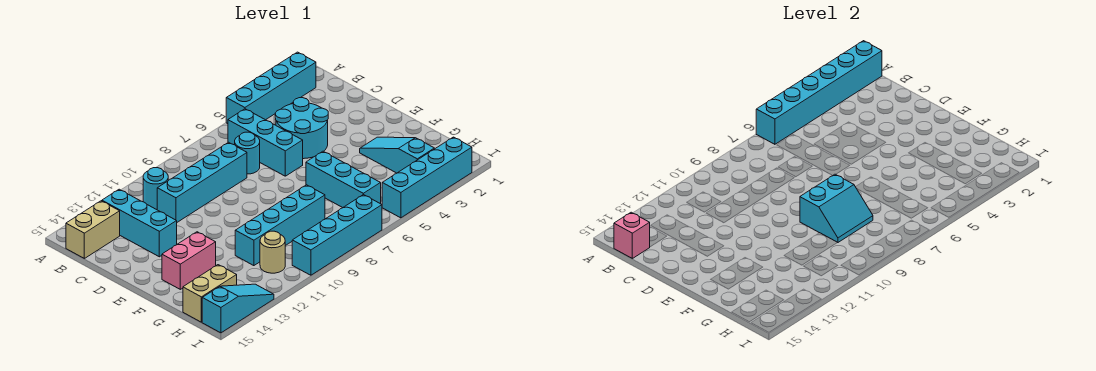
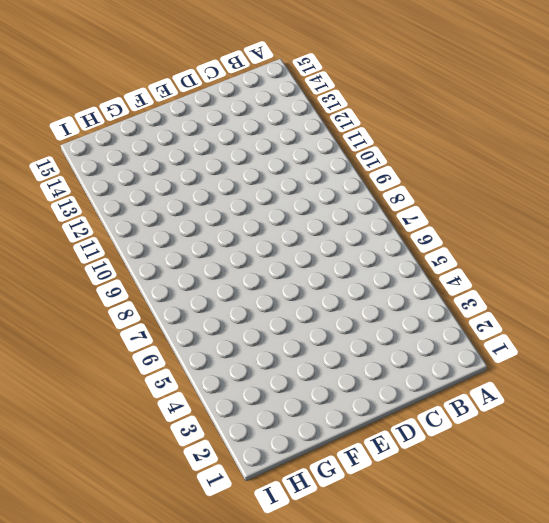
none -> cyan brick A2:A5 level 1
none -> cyan brick B6:D6 level 1
none -> cyan round brick B11 level 1

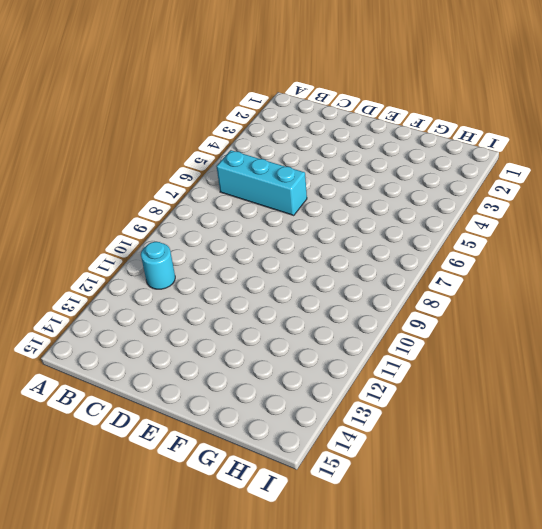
none -> cyan brick A2:A5 level 1
none -> cyan brick B13:D13 level 1
none -> tan brick B14:B15 level 1

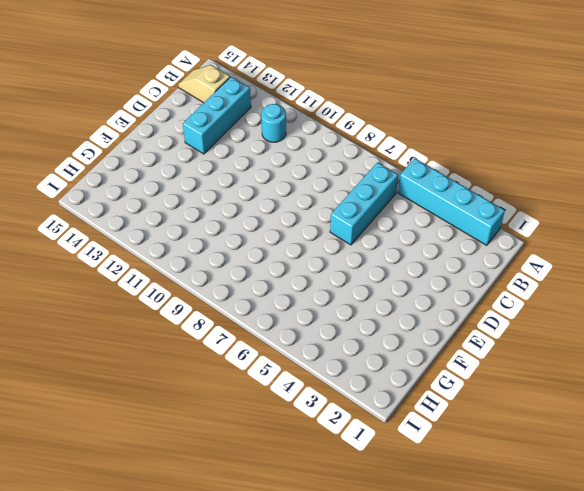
tan slope B14:B15 level 1 top 14 -> tan brick B14:B15 level 1
none -> cyan round brick C4:D5 level 1
none -> cyan round brick C7 level 1
none -> cyan brick C8:C11 level 1

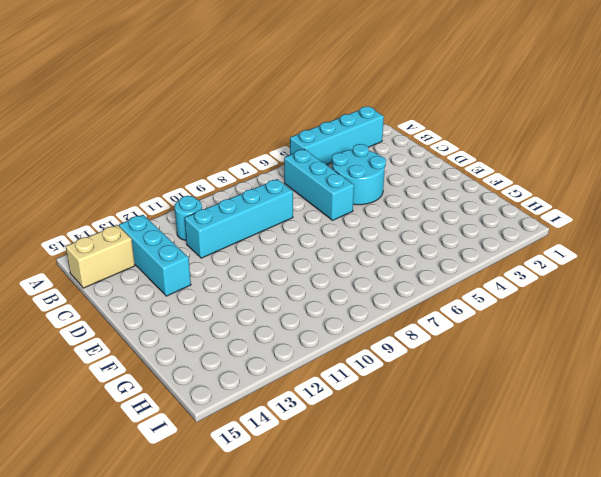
none -> cyan round brick C7 level 1
none -> cyan slope F3:H3 level 1 top H
none -> cyan brick F6:H6 level 1

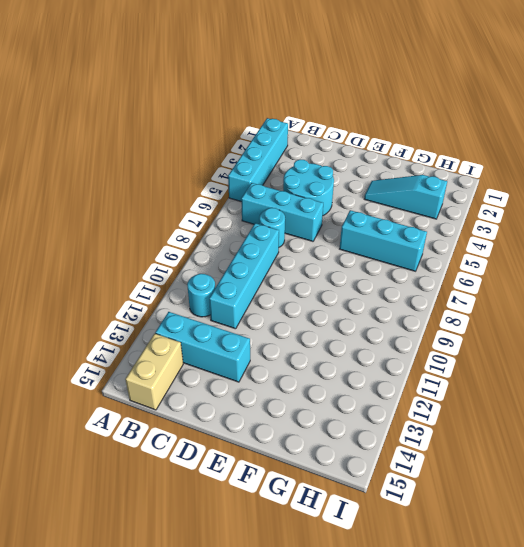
none -> pink brick F13:F14 level 1
none -> cyan brick G8:G11 level 1
none -> tan round brick H11 level 1

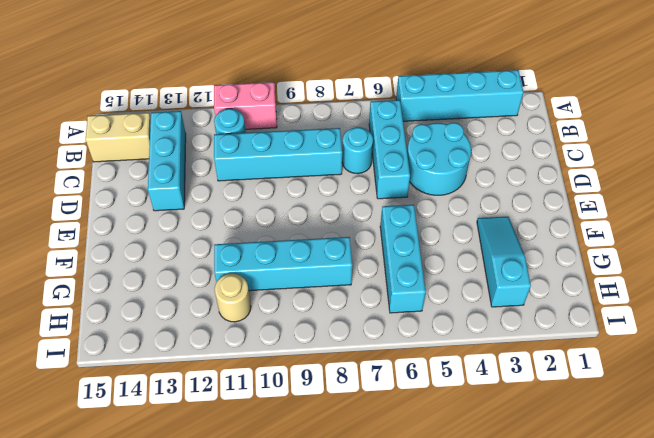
pink brick A10:A11 level 1 -> pink brick F13:F14 level 1
none -> tan brick H14:H15 level 1
none -> cyan brick I2:I5 level 1
none -> cyan brick I7:I10 level 1

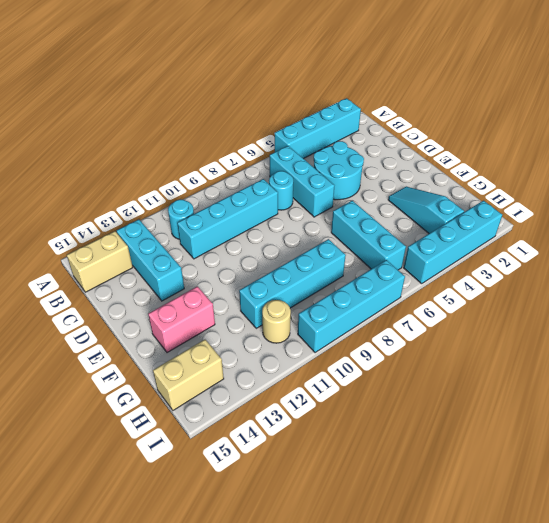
none -> cyan slope I13:I15 level 1 top 15
none -> cyan brick A1:A6 level 2
none -> pink brick B15 level 2

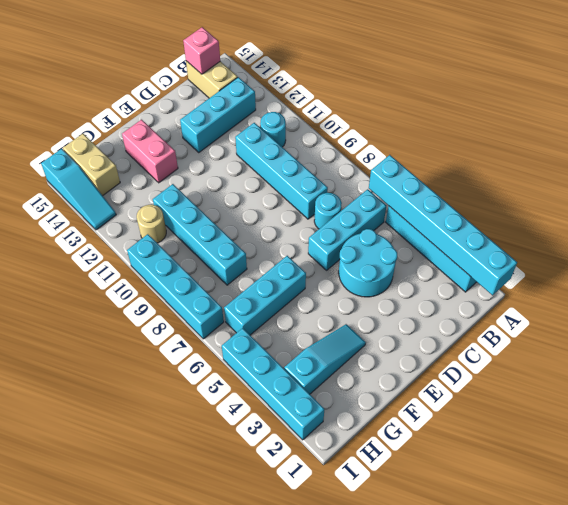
none -> cyan slope F8:G9 level 2 top F

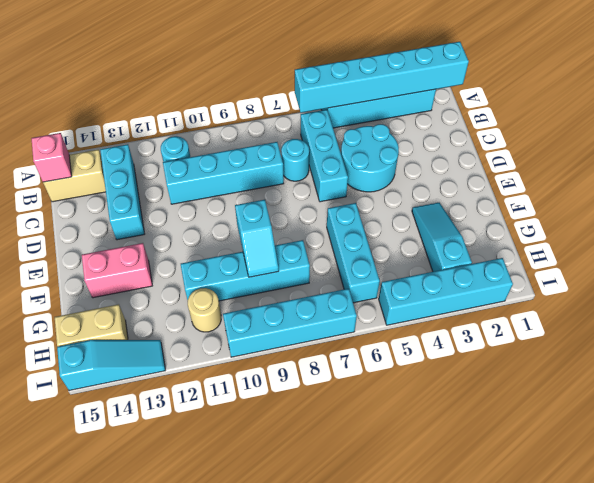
cyan slope F9:G9 level 2 top F -> cyan slope F8:G9 level 2 top F

